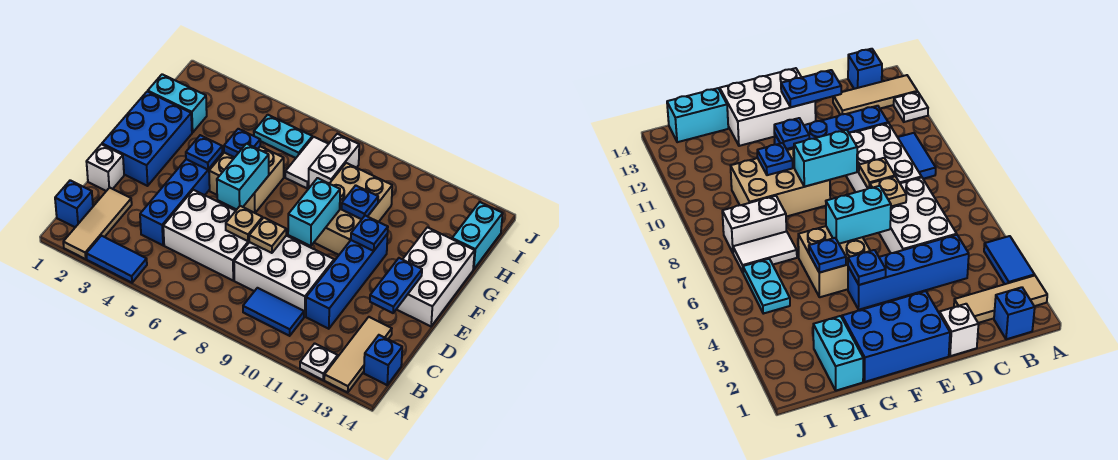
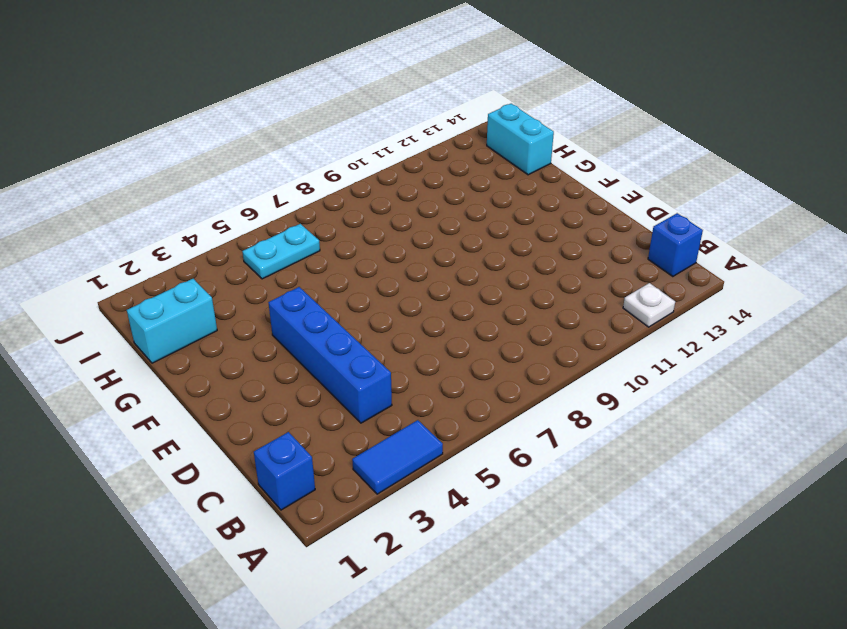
none -> tan tile A2:C2 level 1
none -> tan tile A13:C13 level 1
none -> blue tile B9:B10 level 1
none -> white brick C5:D7 level 1

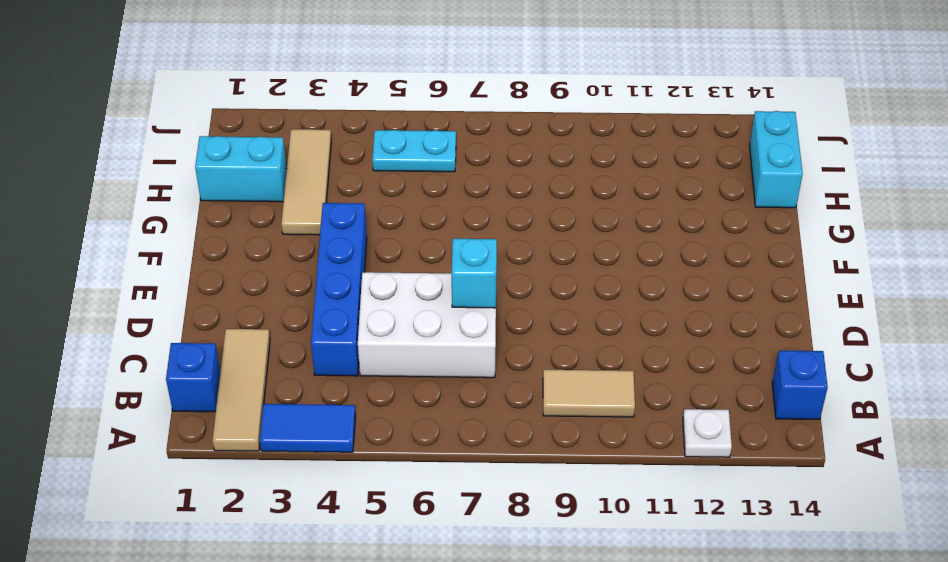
tan tile B9:B10 level 1 -> blue tile B9:B10 level 1
cyan brick D7 level 2 -> tan plate D7 level 2
tan tile G3:I3 level 1 -> tan tile A13:C13 level 1
none -> white brick C8:D10 level 1
none -> blue brick C11:F11 level 1
none -> white brick D1 level 1
none -> blue brick E1:G2 level 1

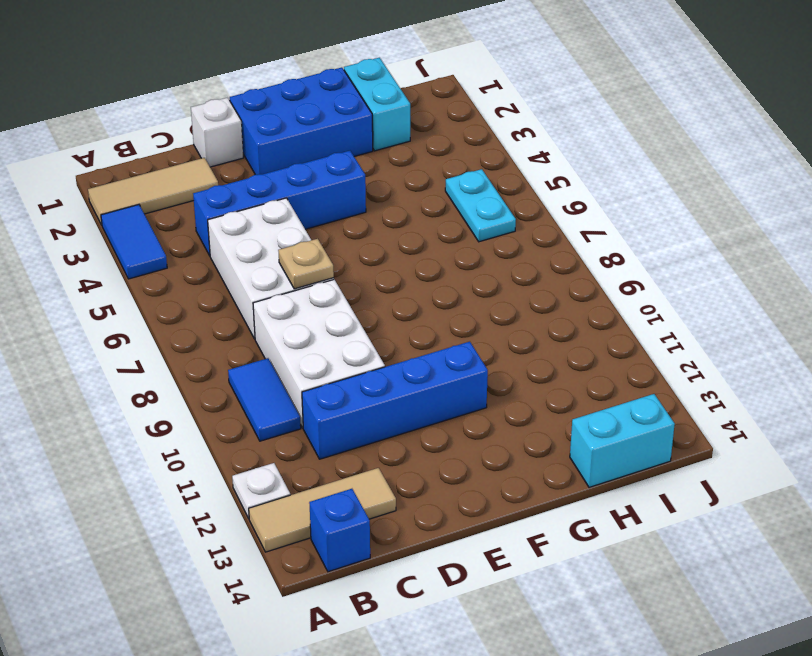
none -> blue brick B1 level 1
none -> white brick E13:G14 level 1
none -> tan brick F5:G6 level 1
none -> tan brick F9:H10 level 1

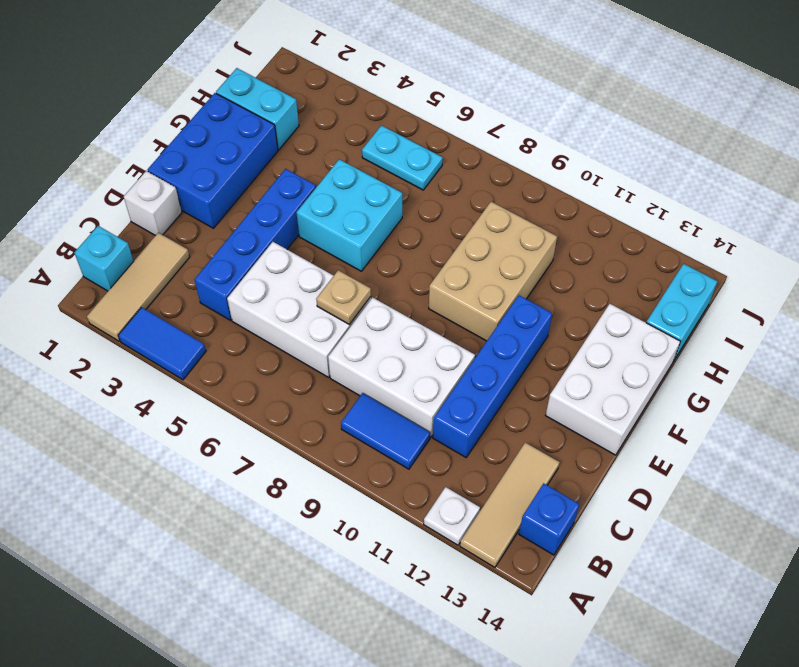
cyan brick B1 level 1 -> blue brick B1 level 1
cyan brick F5:G6 level 1 -> tan brick F5:G6 level 1
none -> white tile H7:I7 level 1
none -> white brick H8:I8 level 1
none -> tan plate D8 level 2
none -> blue plate D13:E13 level 2

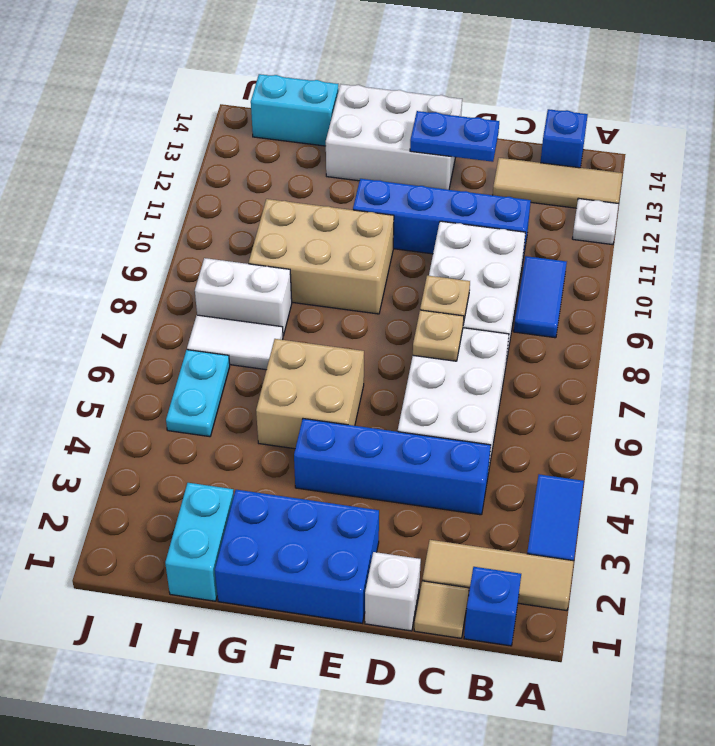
tan tile C1 level 1 -> none
none -> cyan brick E6:F6 level 2
none -> cyan brick E9:F9 level 2
none -> blue plate F4 level 2
none -> blue plate F11 level 2

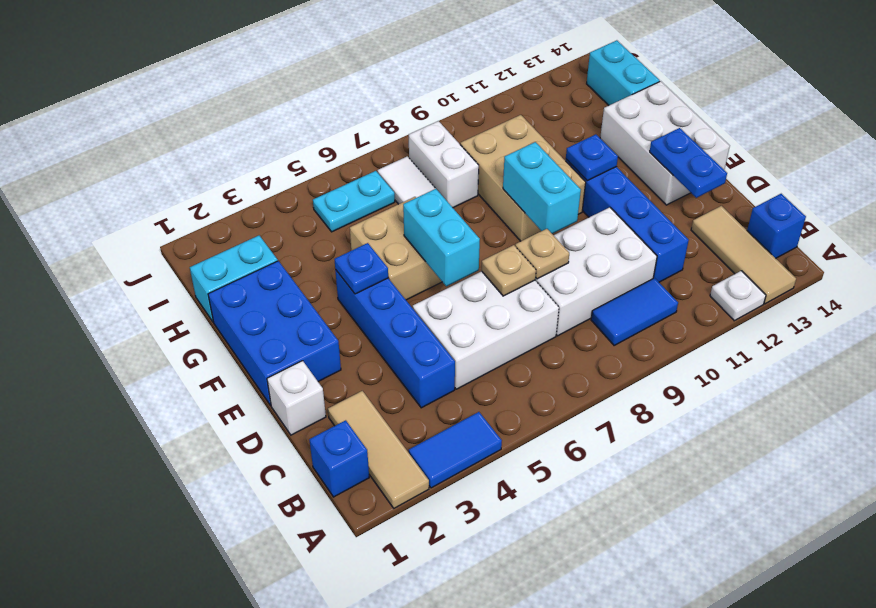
none -> blue plate G5 level 2
none -> blue plate G10 level 2

